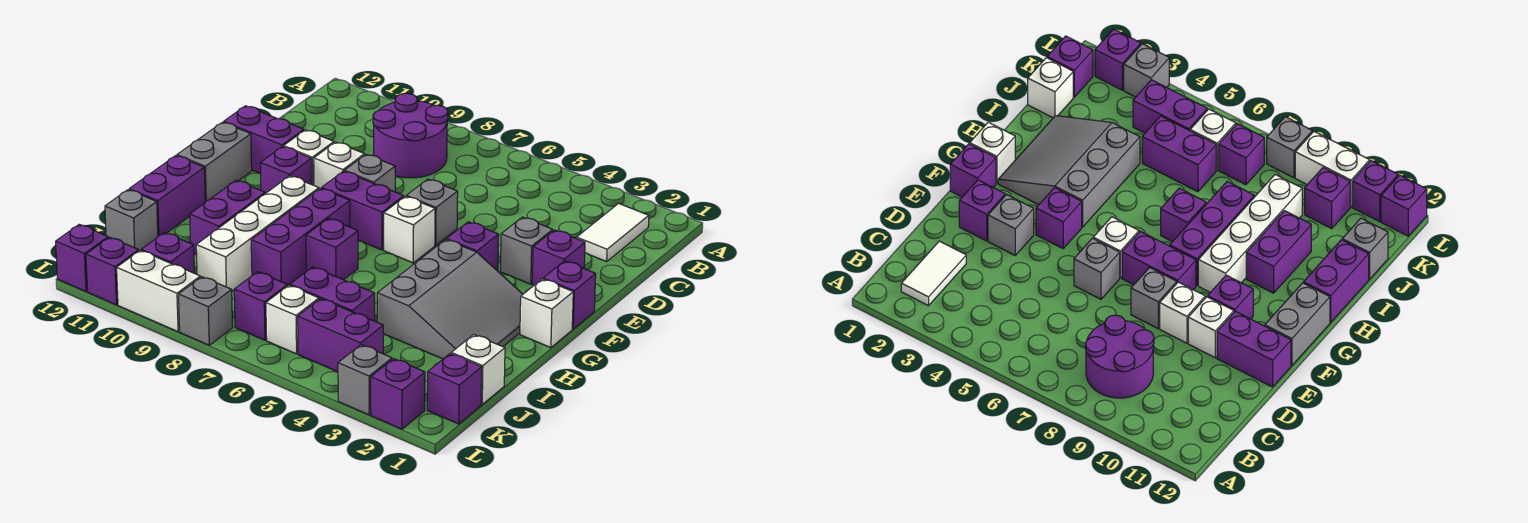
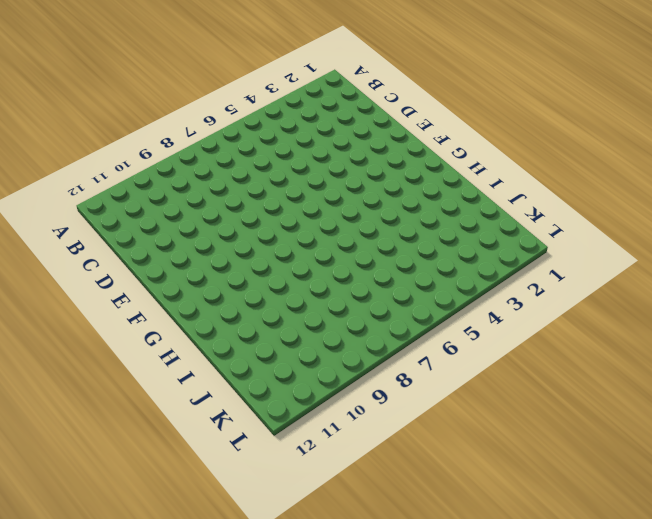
none -> white tile B2:C2 level 1
none -> purple round brick B8:C9 level 1
none -> purple brick E2 level 1
none -> grey brick E3 level 1

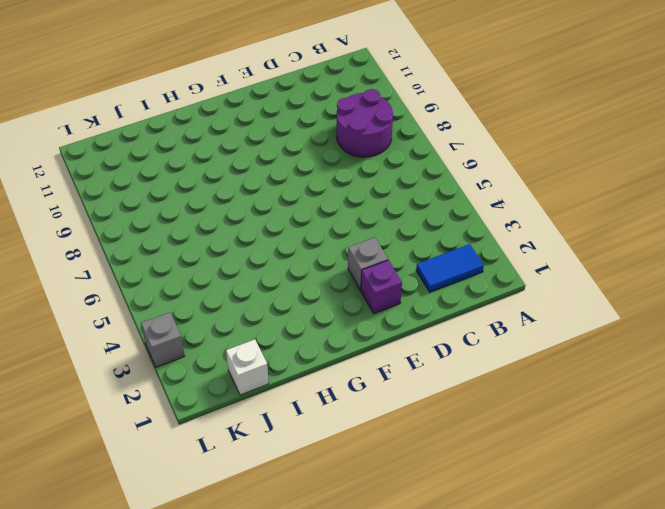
blue tile B2:C2 level 1 -> white tile B2:C2 level 1
none -> grey brick E6 level 1
none -> grey brick E8 level 1
none -> white brick E9 level 1
none -> white brick E10 level 1

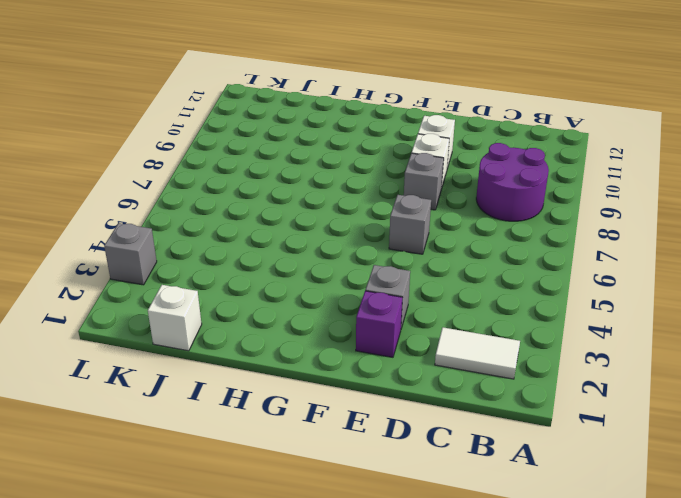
none -> purple brick E11:E12 level 1
none -> purple brick F1 level 1
none -> purple brick F4 level 1
none -> white brick F6 level 1

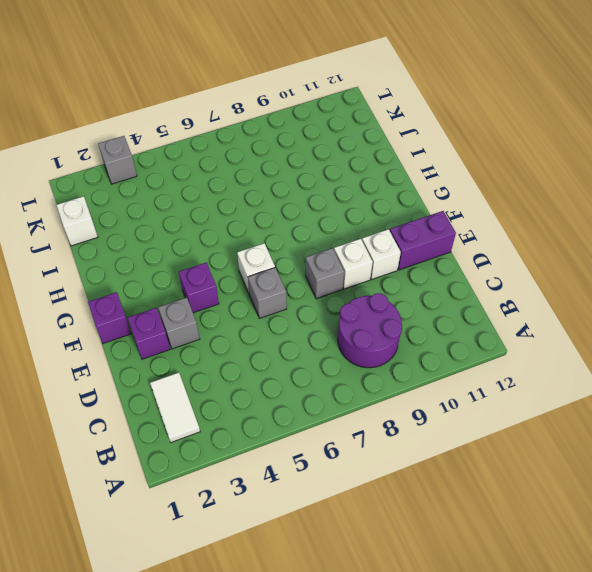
none -> purple brick F7:F8 level 1
none -> purple brick F10 level 1
none -> grey brick F12:G12 level 1
none -> white brick G1 level 1

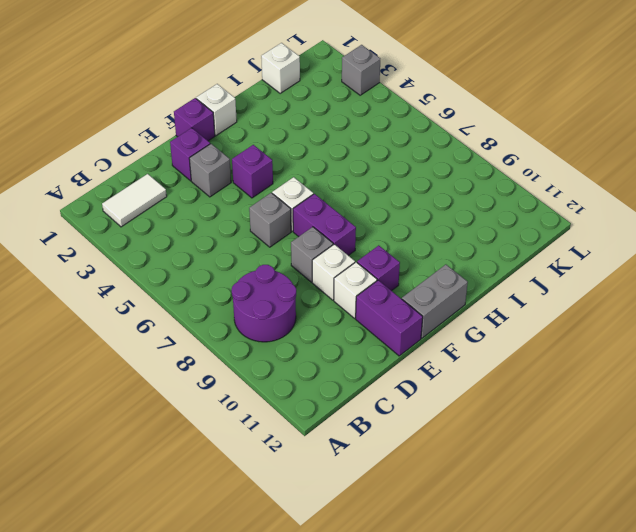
none -> grey slope G2:I4 level 1 top 4
none -> purple brick G8:I8 level 1
none -> white brick G9:J9 level 1
none -> purple brick H7 level 1

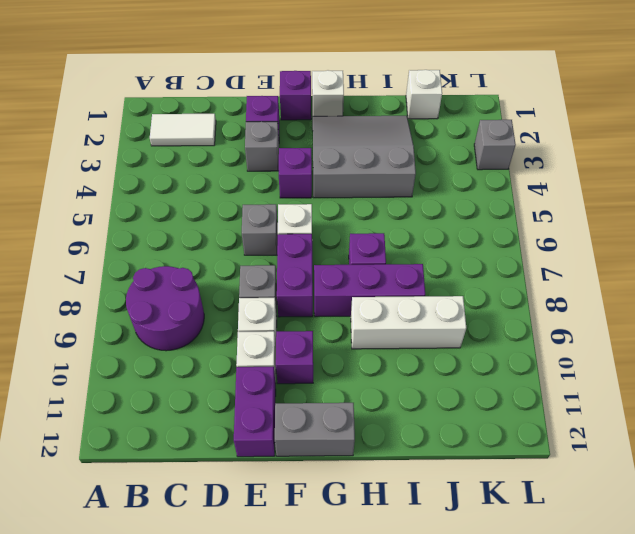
white brick H9:J9 level 1 -> white brick G9:J9 level 1
none -> purple brick H10:I10 level 1
none -> purple brick H12:I12 level 1
none -> purple brick J5:J6 level 1
none -> grey brick J12 level 1

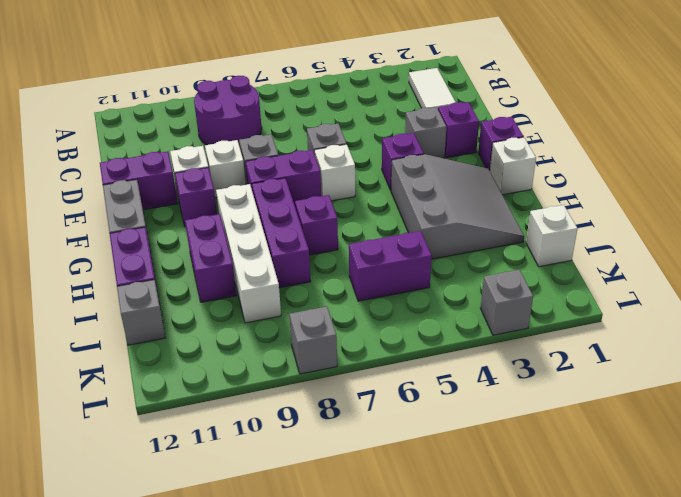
none -> purple brick K1 level 1
none -> purple brick K4:K5 level 1
none -> white brick K6 level 1
none -> purple brick K7 level 1

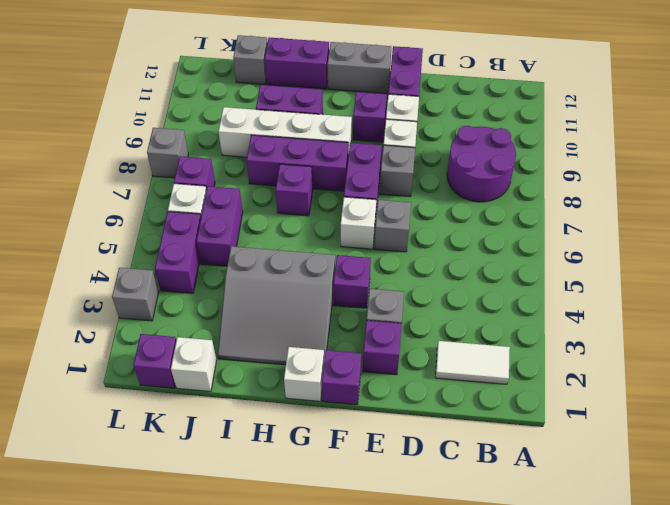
none -> purple brick K10 level 1
none -> purple brick L2 level 1
none -> white brick L9:L10 level 1
none -> purple brick L11 level 1

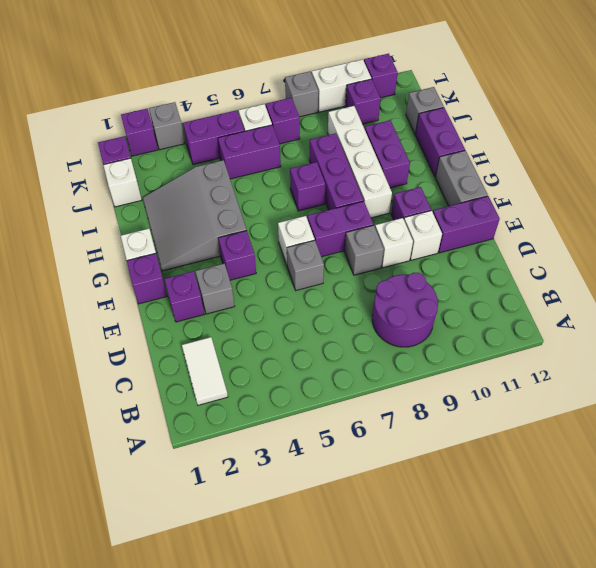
none -> purple brick L12 level 1

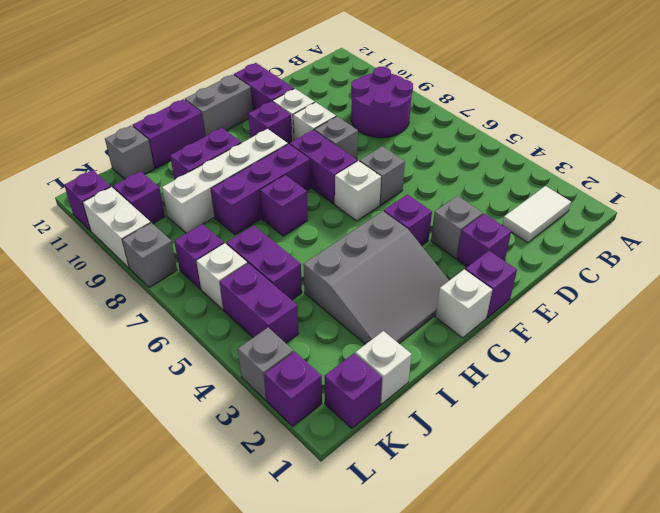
none -> purple brick L12 level 1

